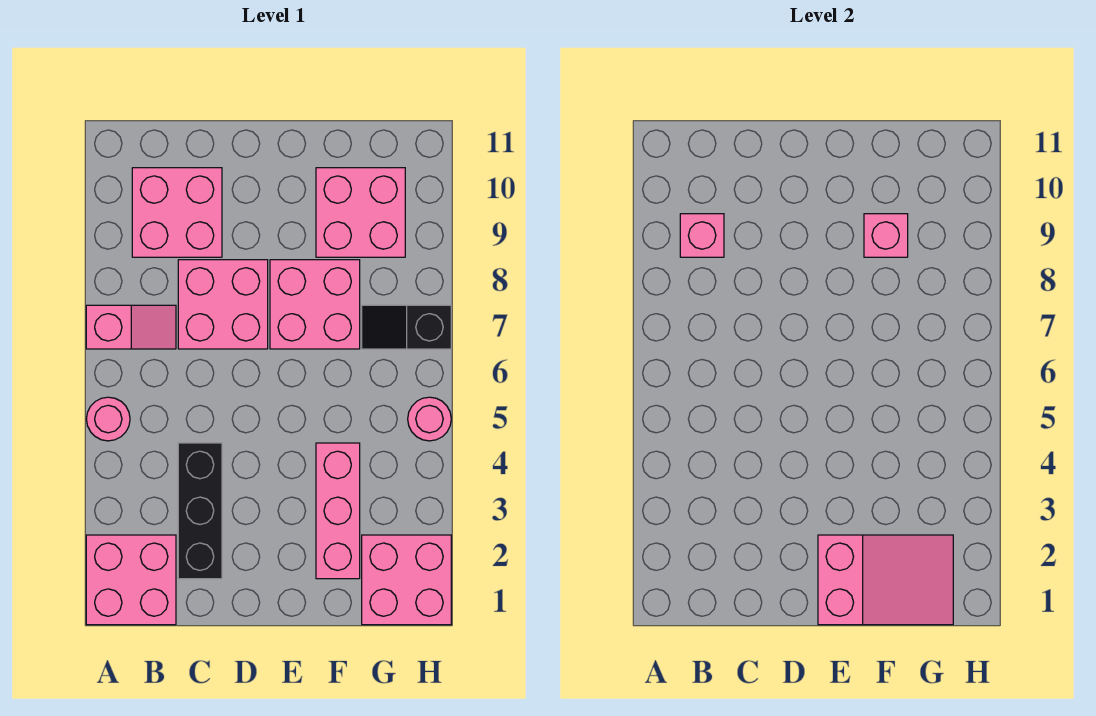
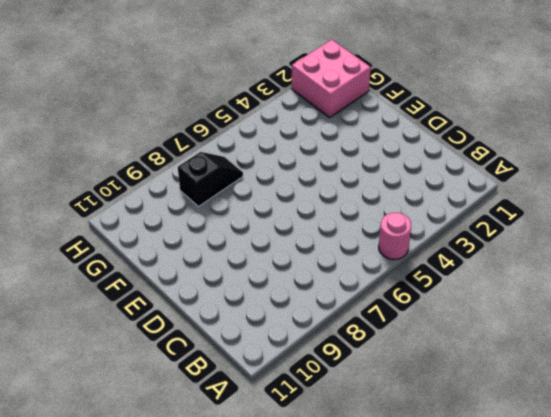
black slope G7:G8 level 1 top 8 -> black slope G7:H7 level 1 top H
none -> pink brick A1:B2 level 1
none -> pink slope A7:B7 level 1 top A
none -> pink brick B9:C10 level 1

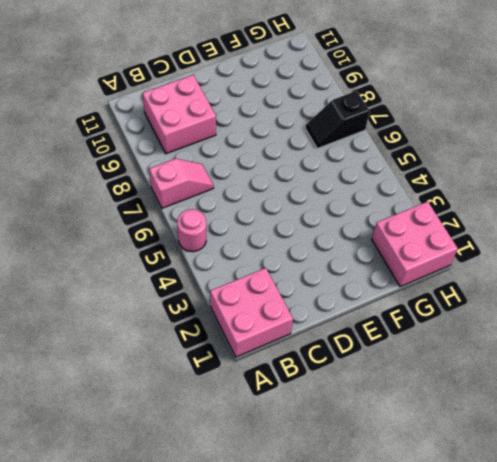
none -> black brick C2:C4 level 1
none -> pink brick C7:D8 level 1
none -> pink brick E7:F8 level 1

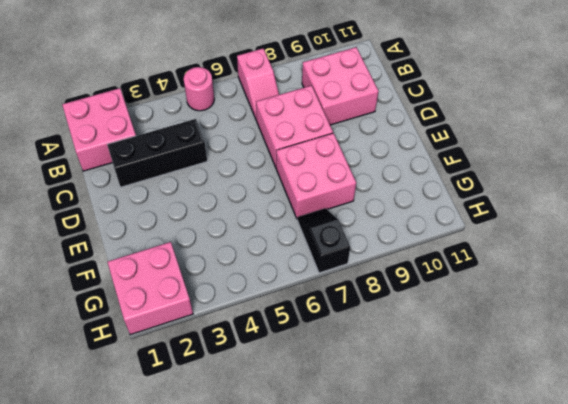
none -> pink brick F2:F4 level 1
none -> pink brick F9:G10 level 1
none -> pink round brick H5 level 1

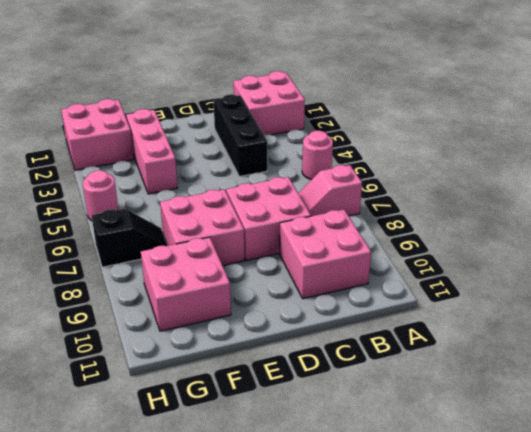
none -> pink brick B9 level 2
none -> pink slope E1:G2 level 2 top E
none -> pink brick F9 level 2

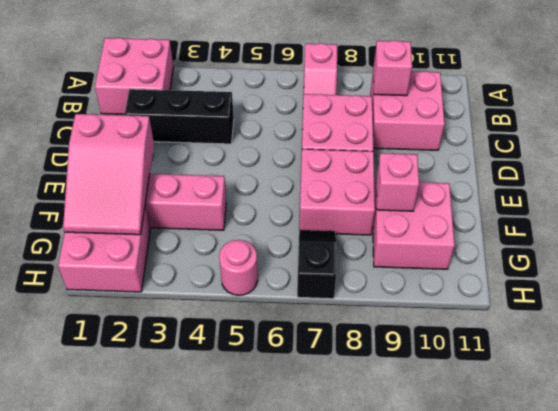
none -> pink round brick A5 level 1

